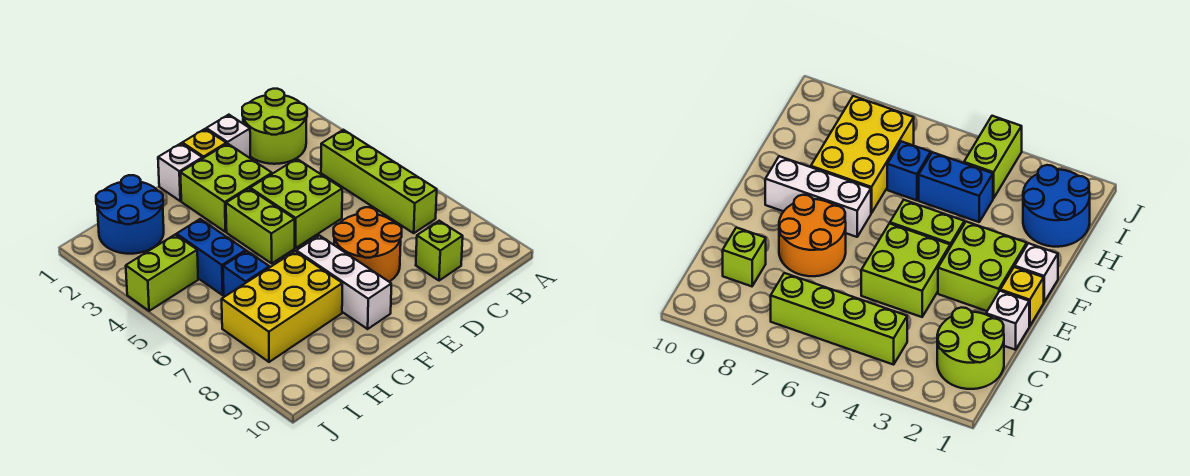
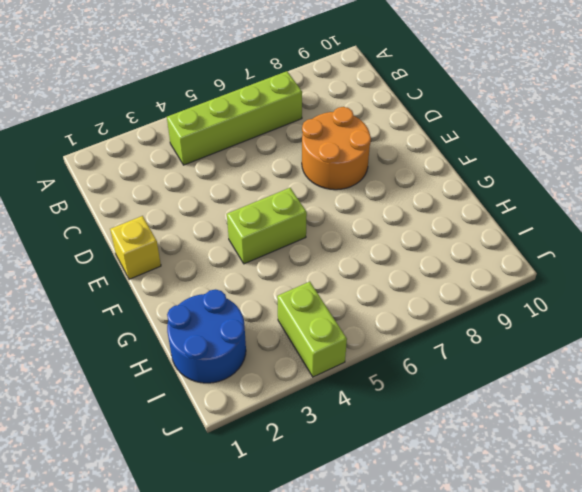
none -> lime round brick B1:C2 level 1
none -> lime brick C9 level 1
none -> white brick D1 level 1

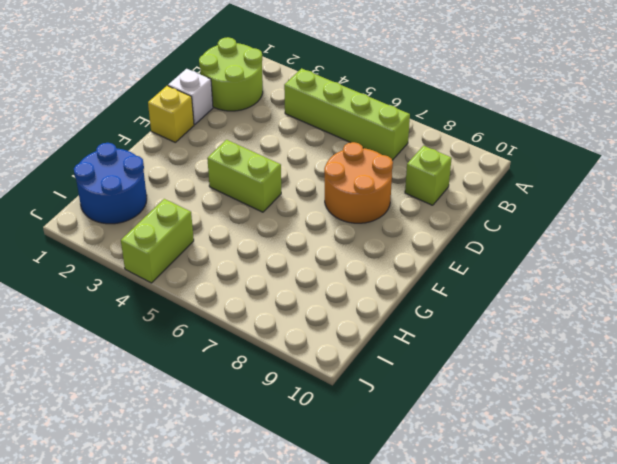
none -> lime brick D4:E5 level 1
none -> lime brick E2:F3 level 1
none -> white brick F1 level 1

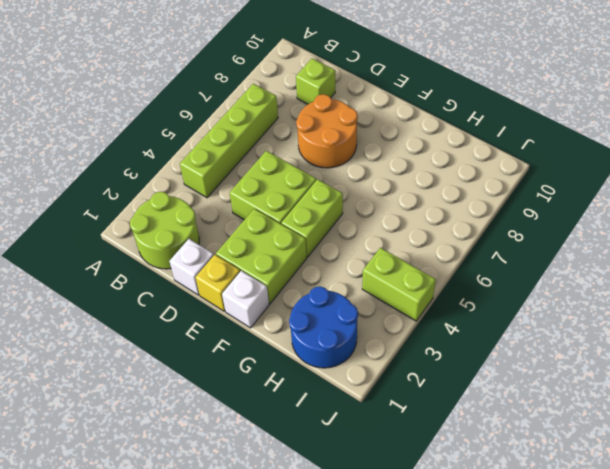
none -> white brick F7:F9 level 1
none -> yellow brick G7:I8 level 1
none -> blue brick H4:H5 level 1

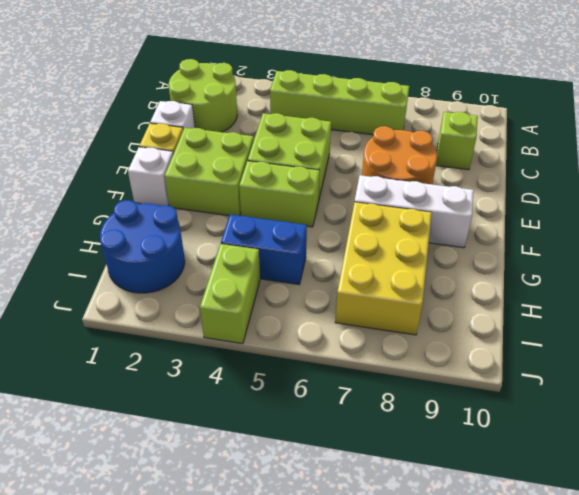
none -> blue brick H6 level 1

